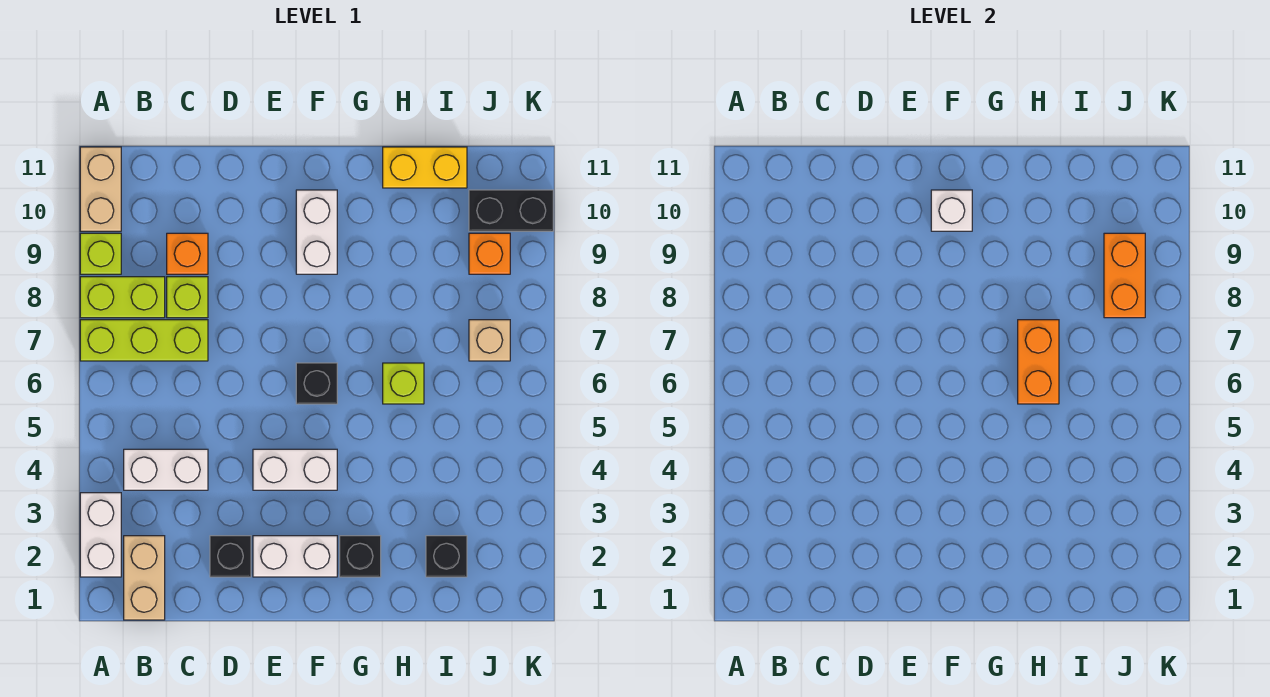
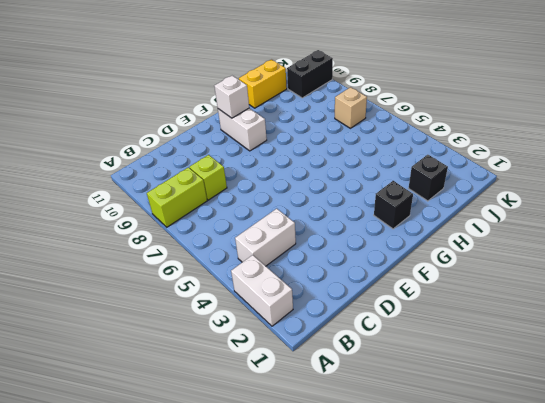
none -> lime brick A7:C7 level 1
none -> lime brick A9 level 1
none -> tan brick A10:A11 level 1

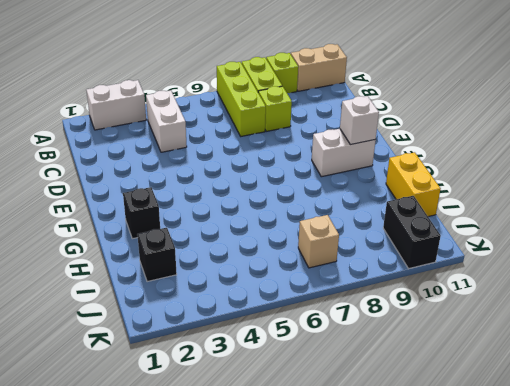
none -> tan brick B1:B2 level 1
none -> orange brick C9 level 1
none -> black brick D2 level 1

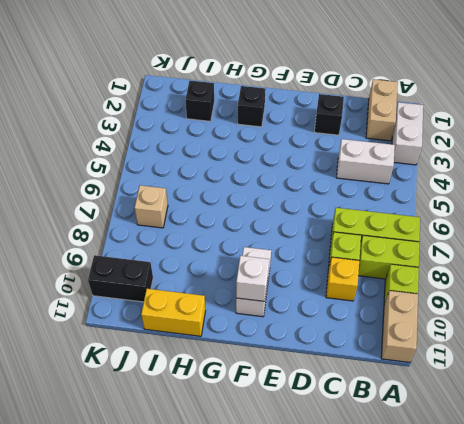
yellow brick C9 level 1 -> orange brick C9 level 1
none -> white brick E2:F2 level 1
none -> white brick E4:F4 level 1
none -> black brick F6 level 1

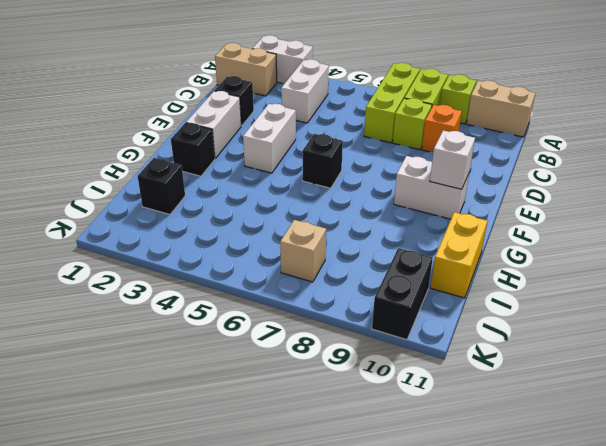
none -> lime brick H6 level 1
none -> orange brick J9 level 1
none -> orange brick H6:H7 level 2

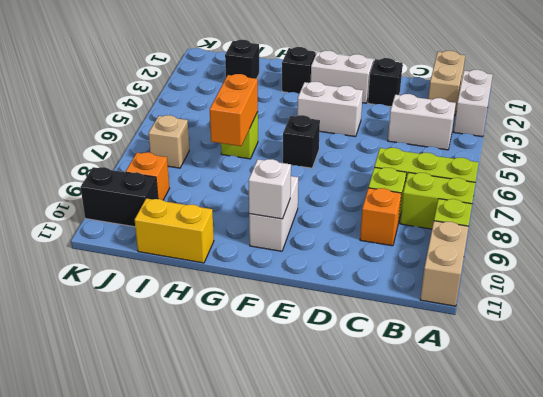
none -> orange brick J8:J9 level 2

